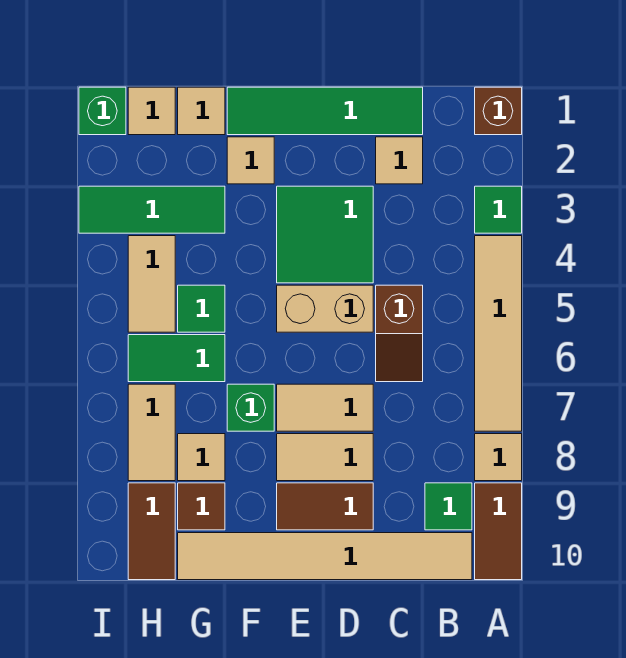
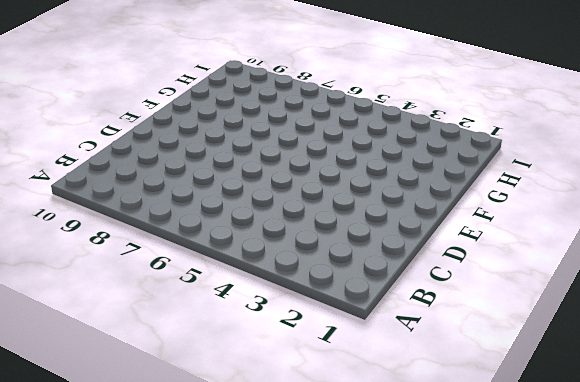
none -> brown brick A1 level 1
none -> green tile A3 level 1
none -> tan tile A4:A7 level 1

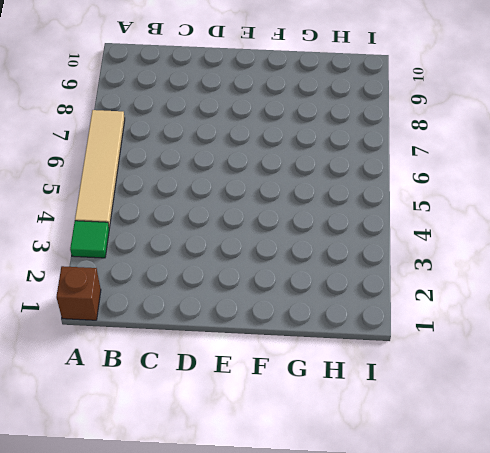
none -> tan tile A8 level 1
none -> brown tile A9:A10 level 1
none -> green tile B9 level 1

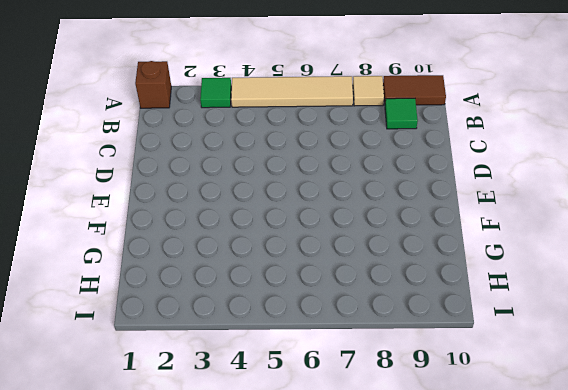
none -> tan tile B10:G10 level 1
none -> green tile C1:F1 level 1
none -> tan tile C2 level 1

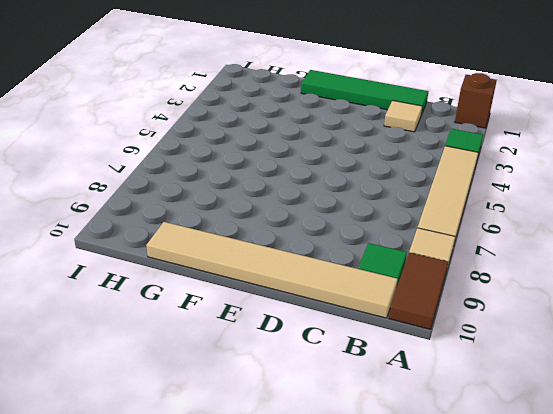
none -> brown slope C5:C6 level 1 top 5
none -> green tile D3:E4 level 1
none -> tan brick D5:E5 level 1

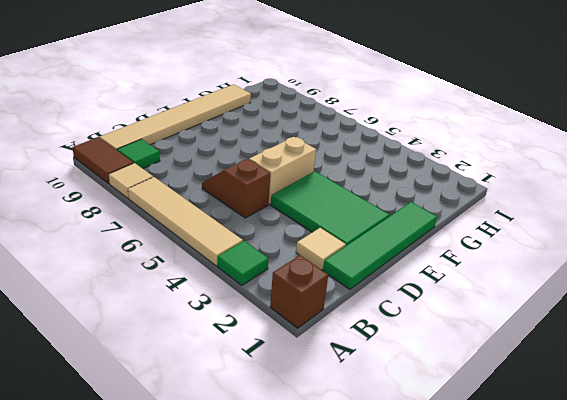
green tile D2:E4 level 1 -> green tile D3:E4 level 1
none -> tan tile D7:E7 level 1
none -> tan tile D8:E8 level 1
none -> brown tile D9:E9 level 1

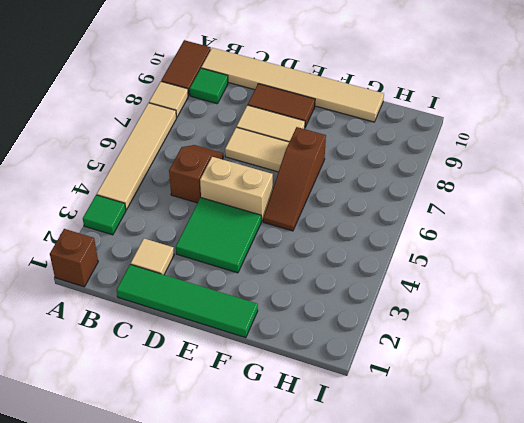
brown slope F5:F7 level 1 top 7 -> green brick F7 level 1
none -> tan tile F2 level 1
none -> tan tile G1 level 1
none -> green tile G3:I3 level 1

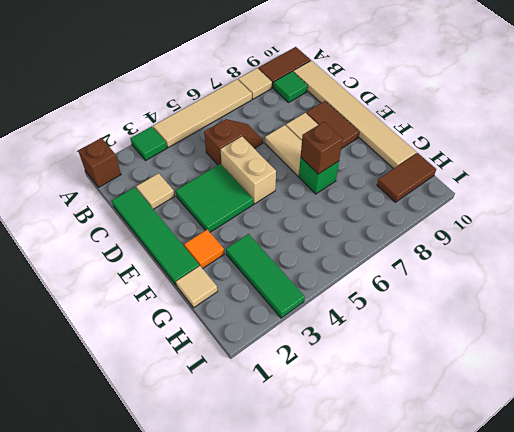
orange tile F2 level 1 -> tan tile F2 level 1
brown brick F7 level 2 -> none
none -> green tile G5 level 1
none -> green tile G6:H6 level 1
none -> tan tile G8 level 1

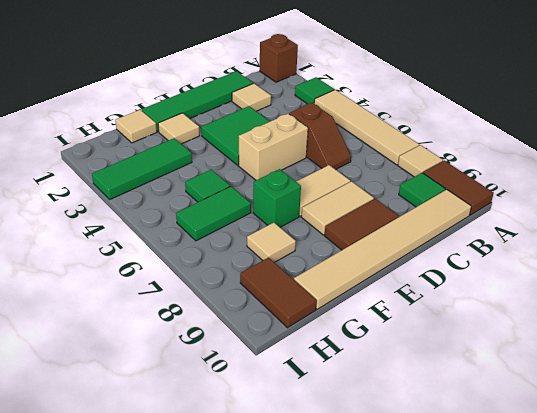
none -> brown tile G9 level 1
none -> tan tile H1 level 1
none -> tan tile H4:H5 level 1

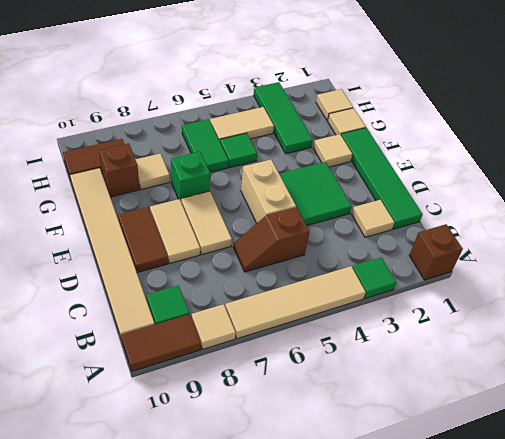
brown brick G9 level 1 -> brown tile G9 level 1
none -> tan tile H7:H8 level 1
none -> green brick I1 level 1

